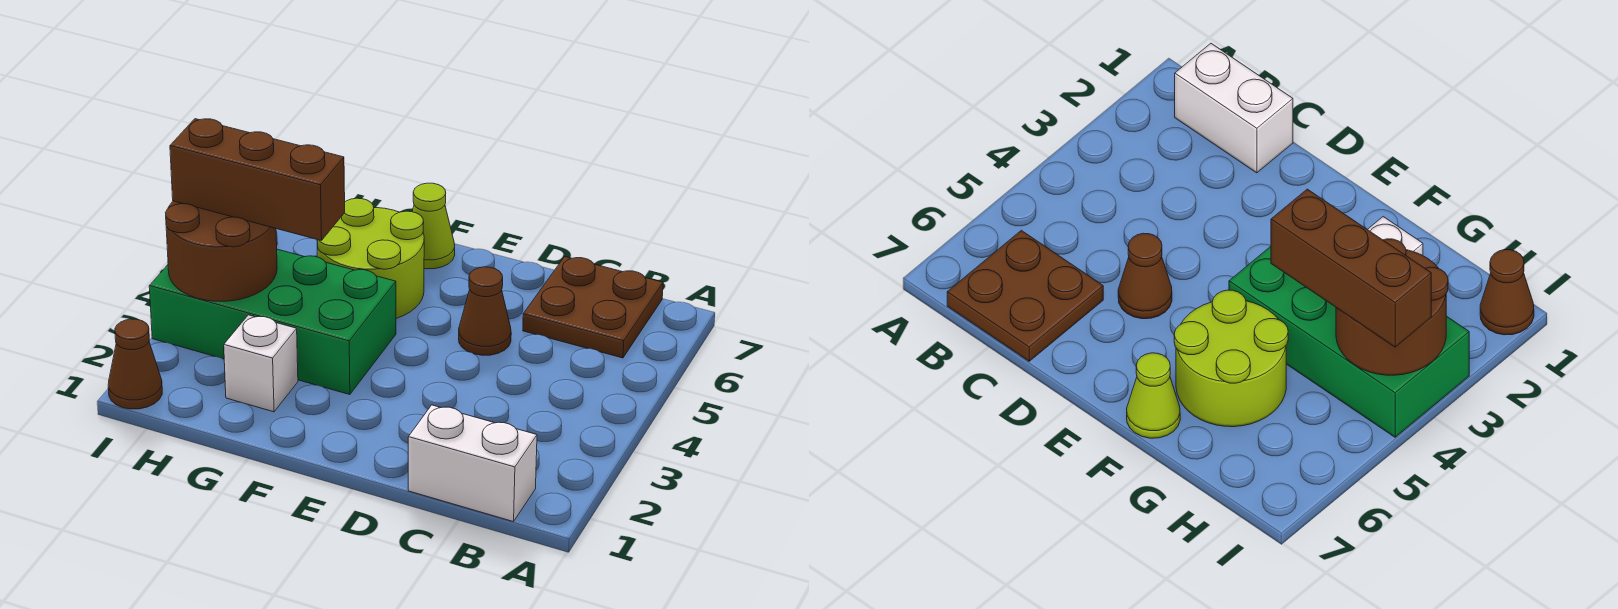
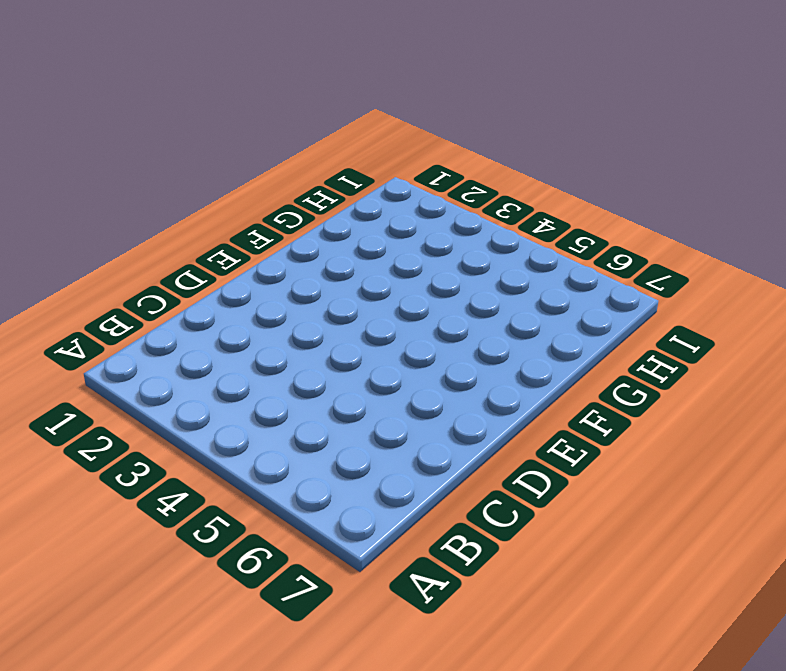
none -> white brick B1:C1 level 1
none -> brown plate B6:C7 level 1

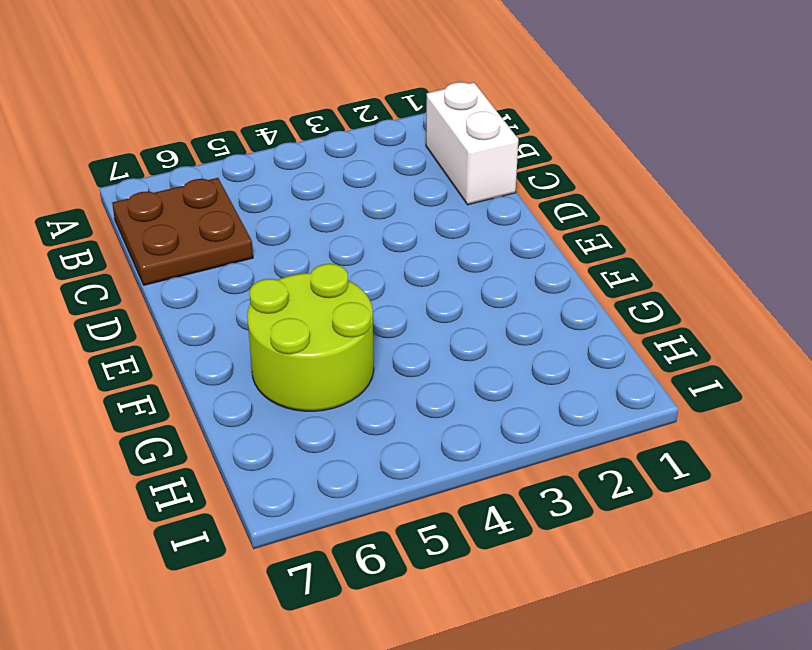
none -> brown cone D5 level 1
none -> green brick F3:I4 level 1

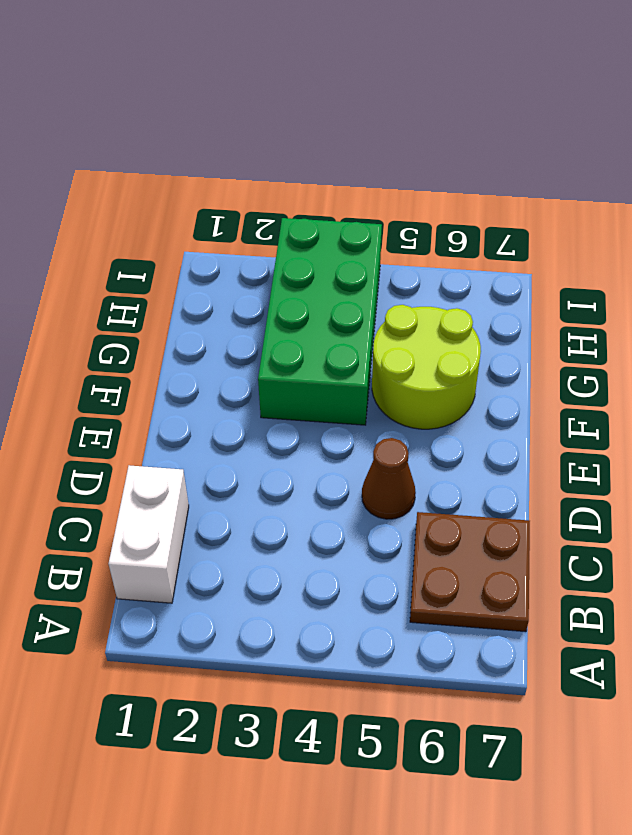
none -> lime cone F7 level 1
none -> white brick G2 level 1

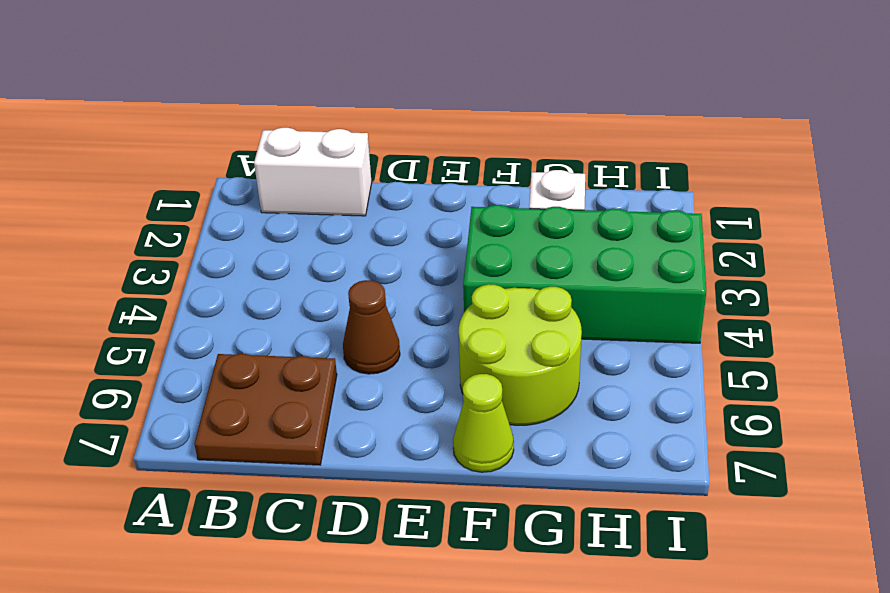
none -> brown cone I1 level 1
none -> brown round brick H3:I4 level 2

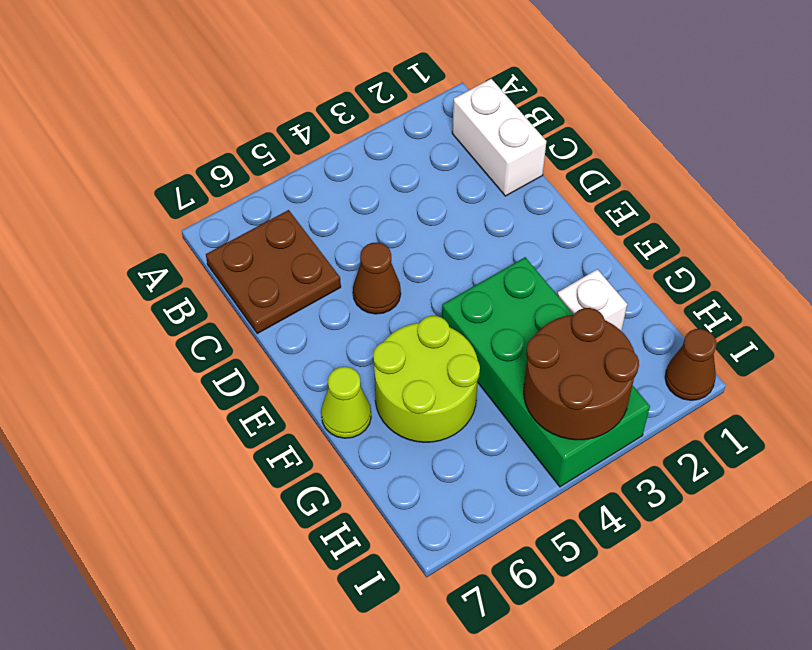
none -> brown brick G4:I4 level 3

